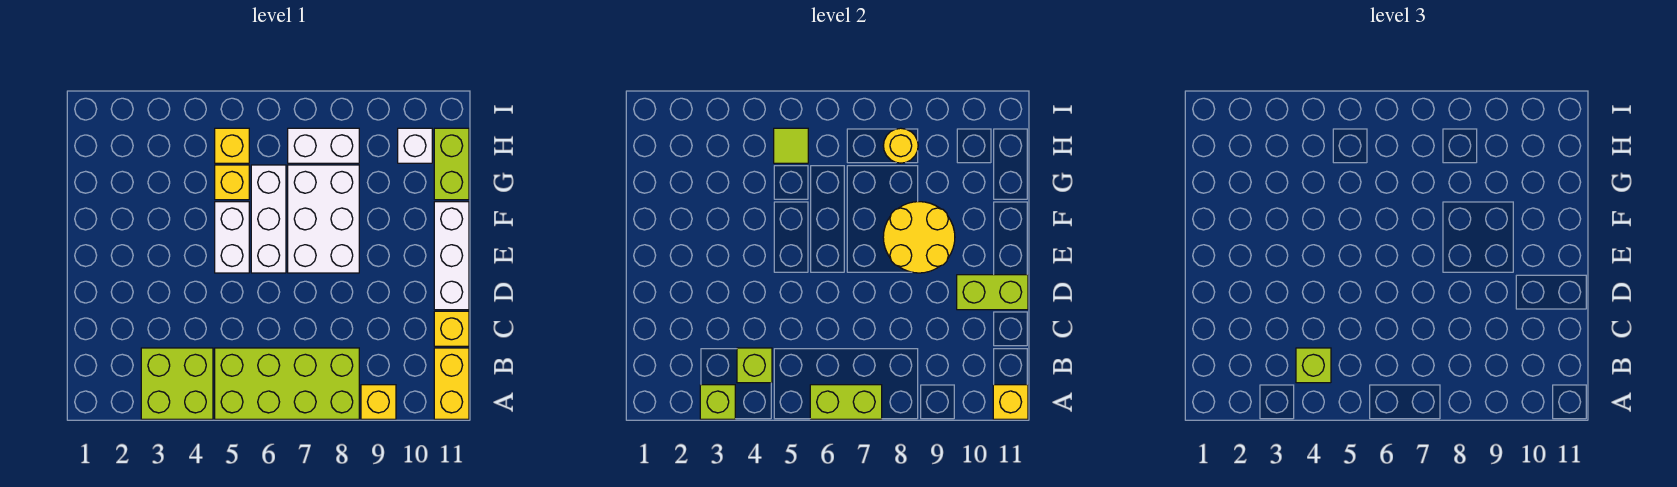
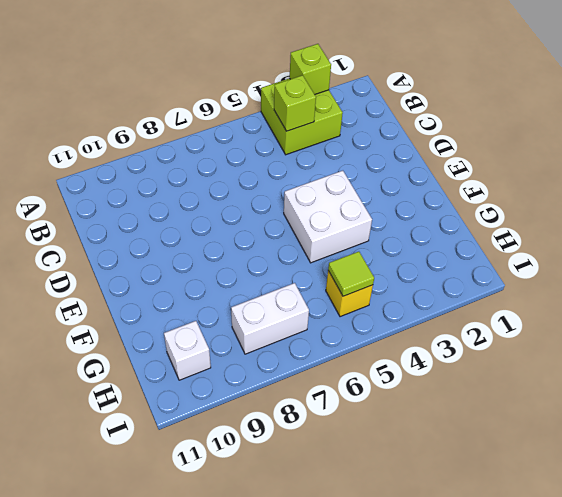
white brick E4:F5 level 1 -> white brick E5:F5 level 1
none -> lime brick A5:B8 level 1
none -> yellow brick A9 level 1
none -> yellow brick A11:B11 level 1

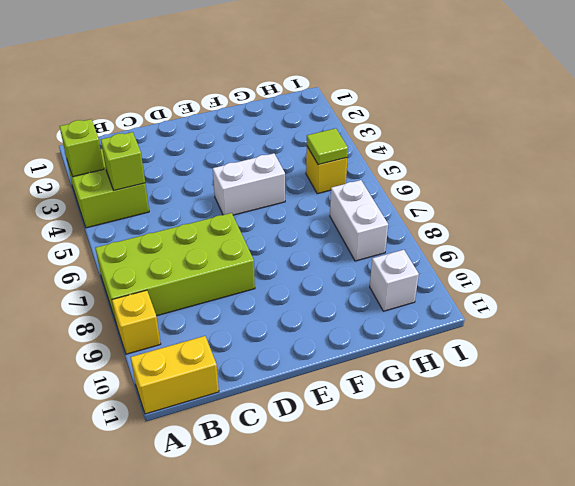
lime brick A7:D8 level 1 -> lime brick A5:B8 level 1
none -> yellow brick C11 level 1
none -> white brick D11:F11 level 1
none -> white brick E6:G6 level 1

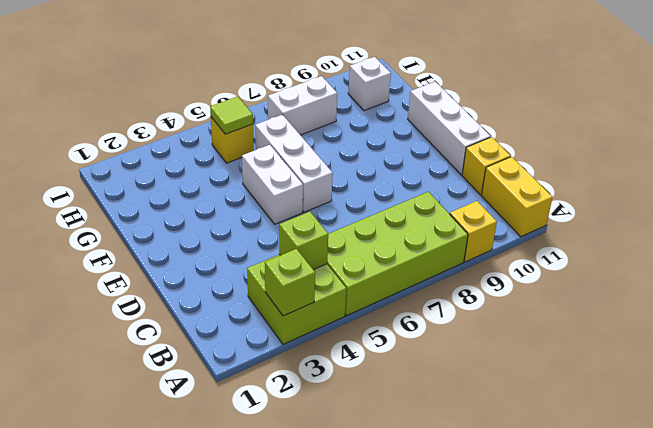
none -> white brick E7:G8 level 1
none -> yellow brick G5 level 1
none -> lime brick G11:H11 level 1

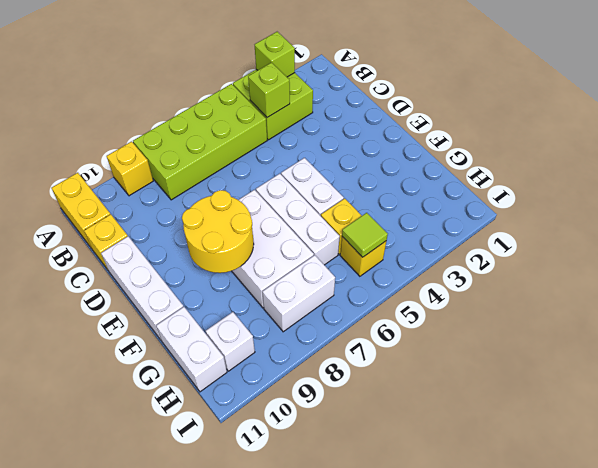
white brick G11:H11 level 1 -> lime brick G11:H11 level 1
none -> lime brick A6:A7 level 2
none -> yellow brick A11 level 2
none -> lime brick D10:D11 level 2

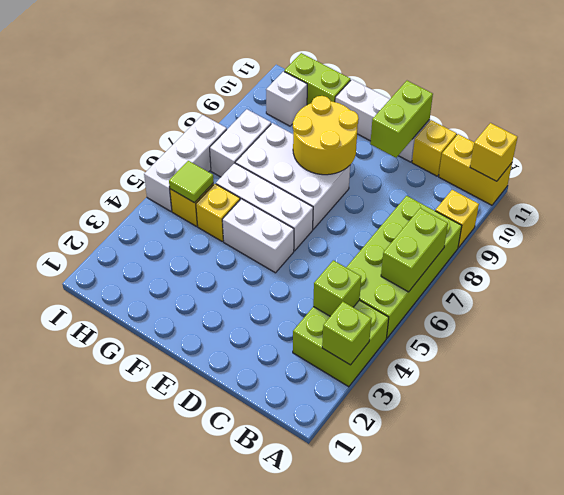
white brick I5:I7 level 1 -> none
none -> yellow round brick H8 level 2
none -> lime brick B4 level 3

